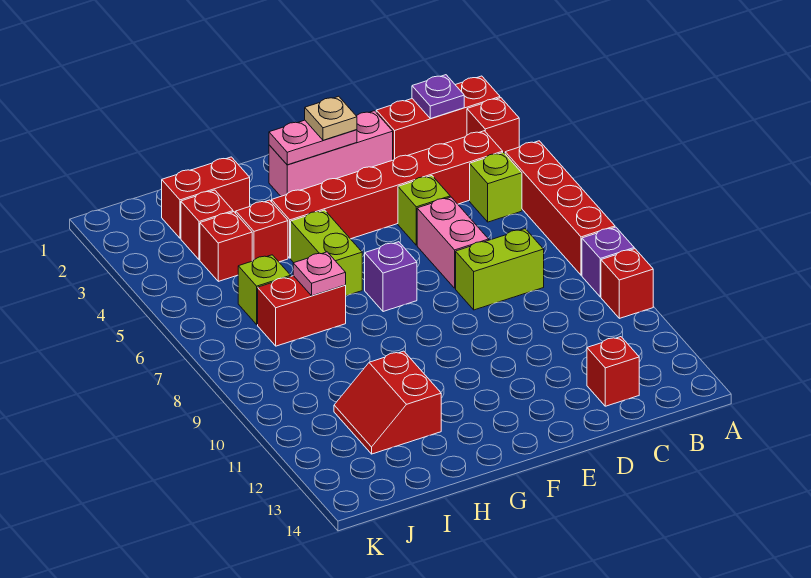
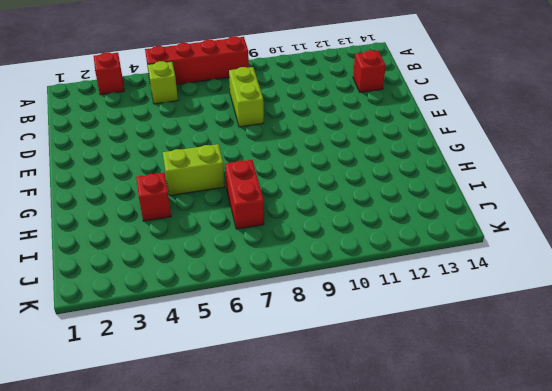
none -> red brick A2:C2 level 1
none -> purple brick A9 level 1
none -> red brick A10 level 1

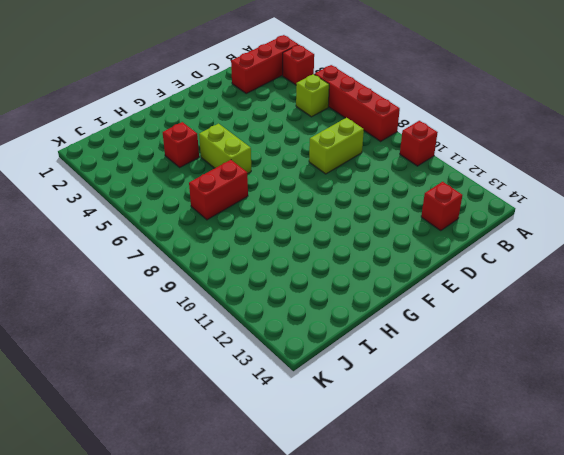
none -> purple brick A9 level 1
none -> red brick B4:G4 level 1
none -> pink brick D2:F2 level 1

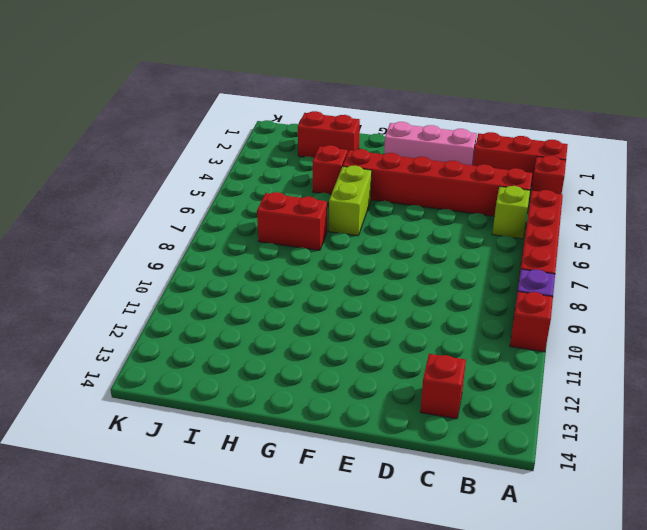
none -> lime brick C8:D8 level 1
none -> lime brick D5 level 1
none -> pink brick D6:D7 level 1

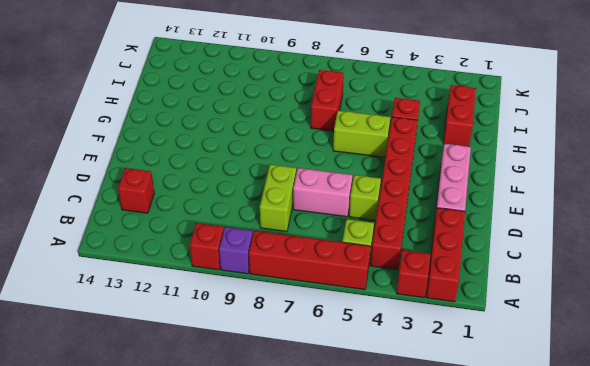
none -> purple brick F7 level 1
none -> red slope H11:I12 level 1 top H
none -> red brick I3 level 1

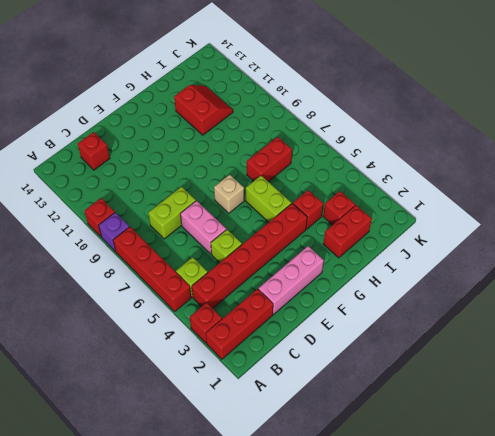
tan brick F7 level 1 -> purple brick F7 level 1
none -> red brick I4 level 1
none -> lime brick I6 level 1
none -> purple plate B2 level 2

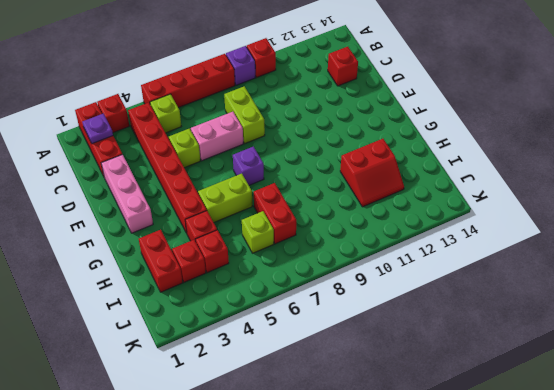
none -> pink plate E2:F2 level 2
none -> pink plate H7 level 2
none -> tan plate E2 level 3

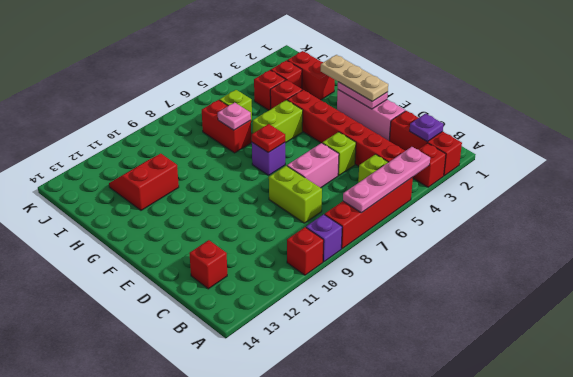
pink plate A4:A7 level 2 -> none
tan plate E2:G2 level 3 -> tan plate E2 level 3
red plate F7 level 2 -> none

